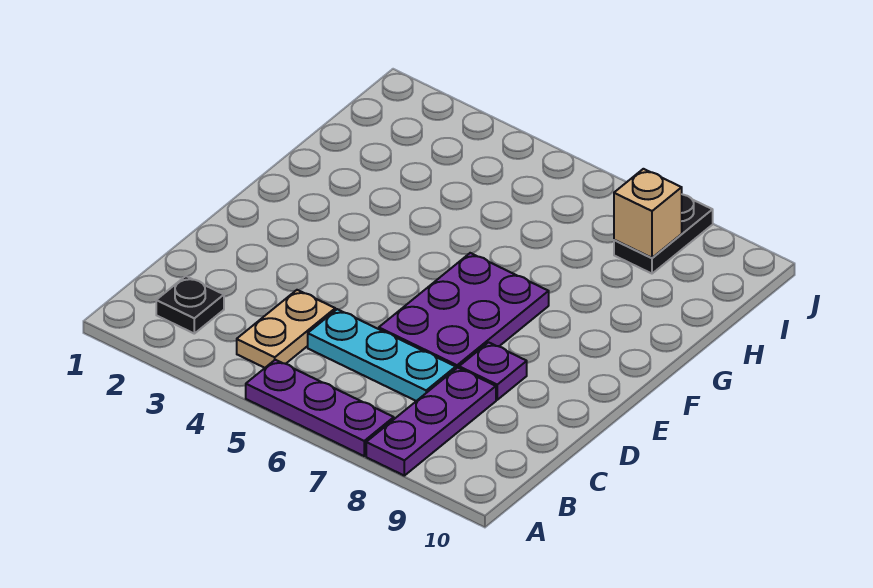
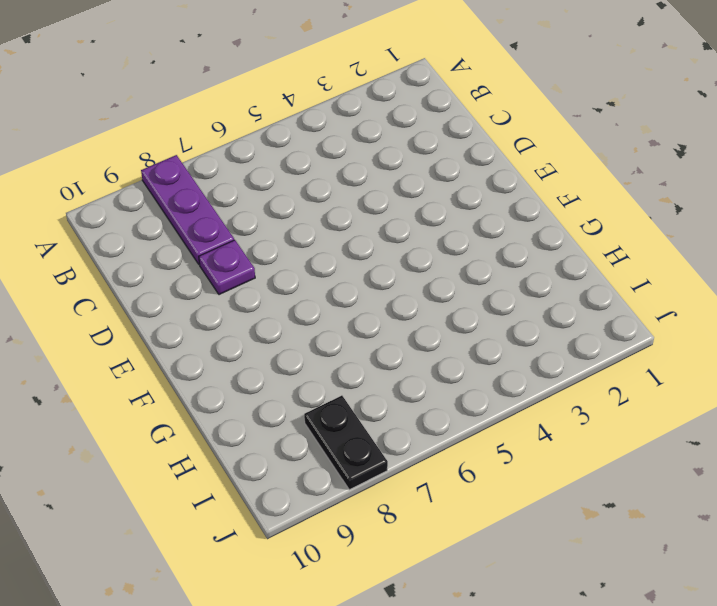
none -> purple plate A5:A7 level 1
none -> black plate B2 level 1

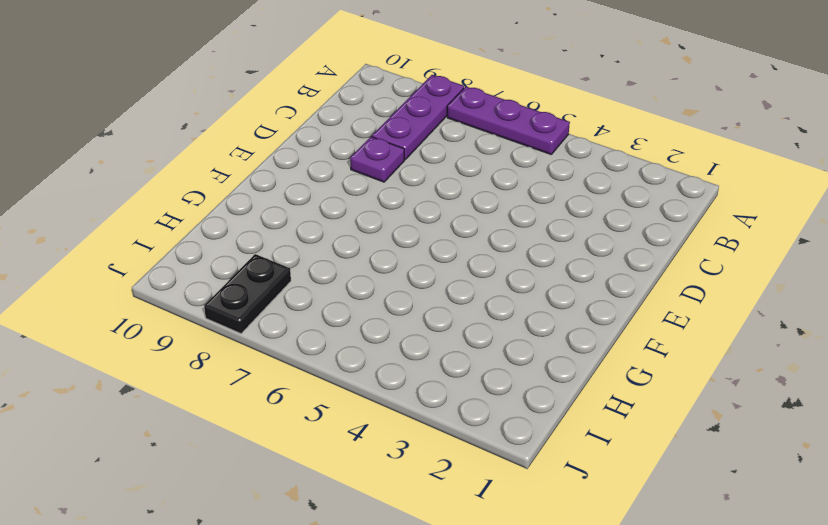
none -> black plate B2 level 1
none -> tan plate B4:C4 level 1

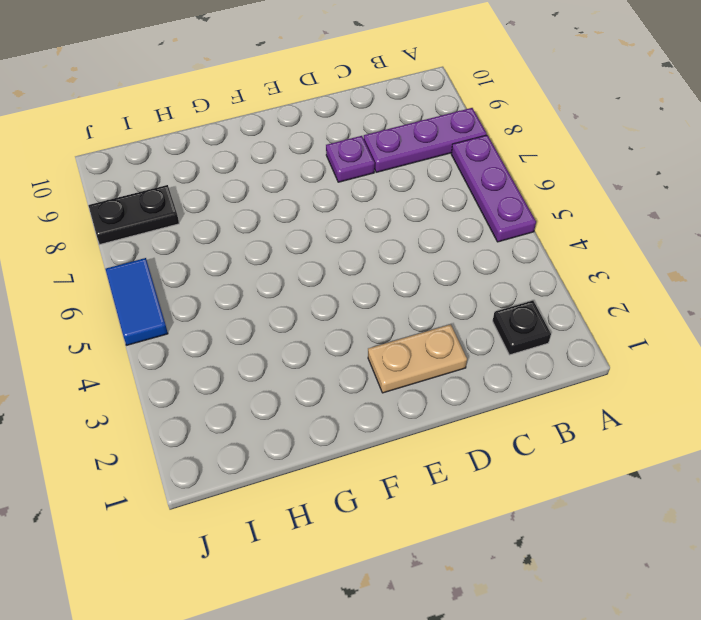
tan plate D2:E2 level 1 -> tan plate B4:C4 level 1
blue tile J5:J6 level 1 -> none
none -> cyan plate C5:C7 level 1
none -> purple plate D6:F7 level 1

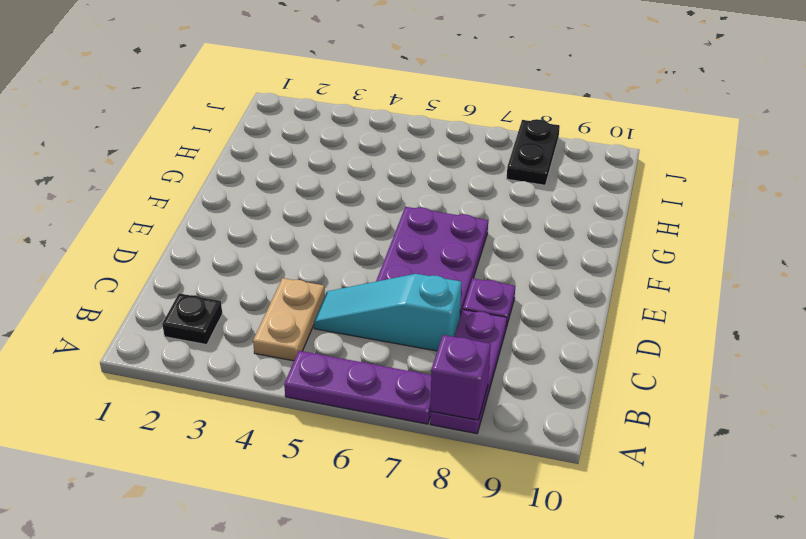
purple brick A8 level 2 -> none
cyan slope C5:C7 level 1 top 7 -> cyan plate C5:C7 level 1
none -> tan brick I8 level 2

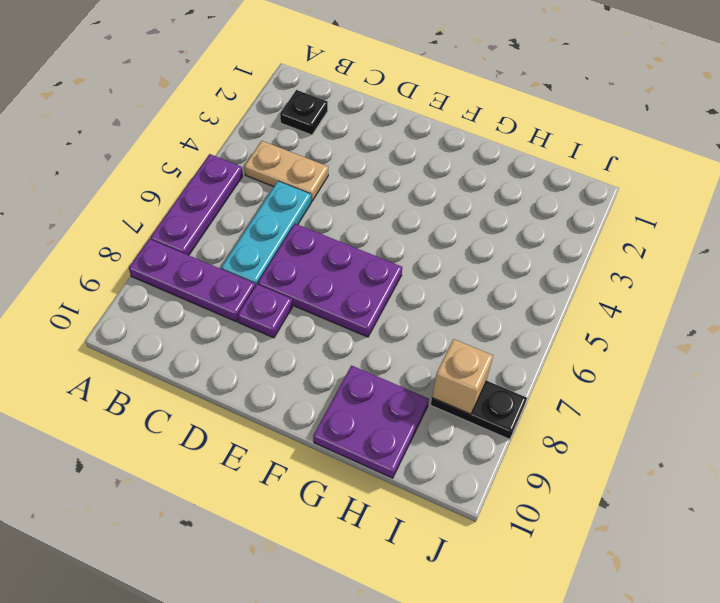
purple plate G9:H10 level 1 -> none

